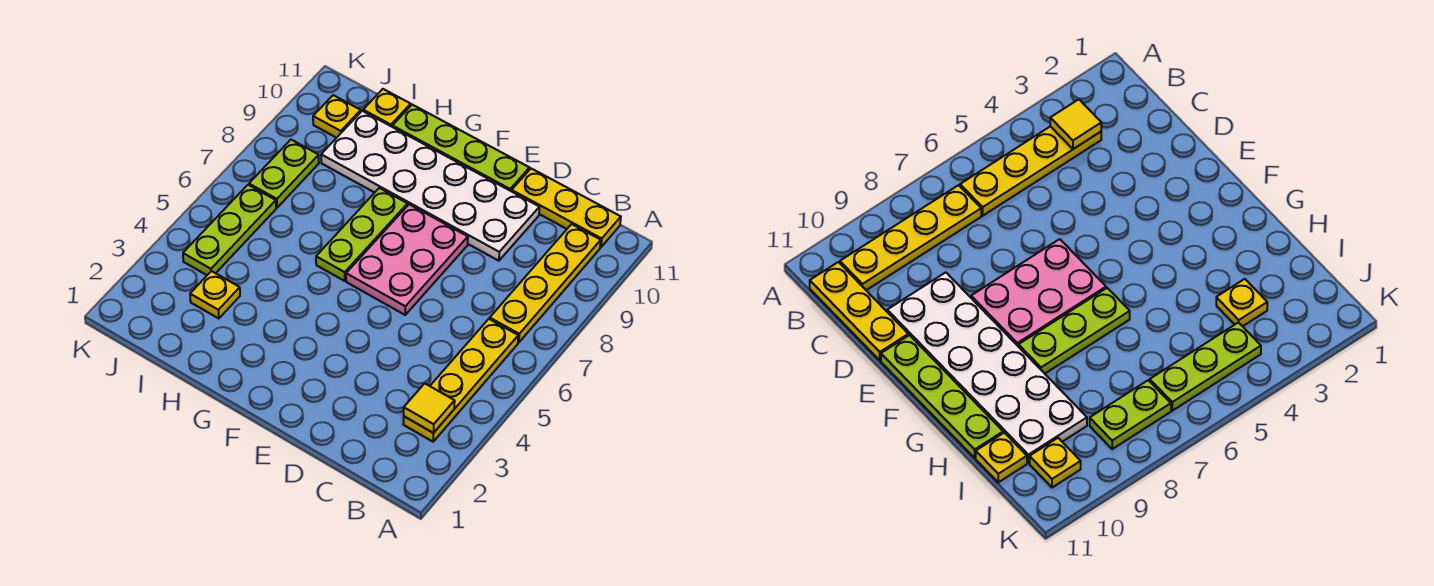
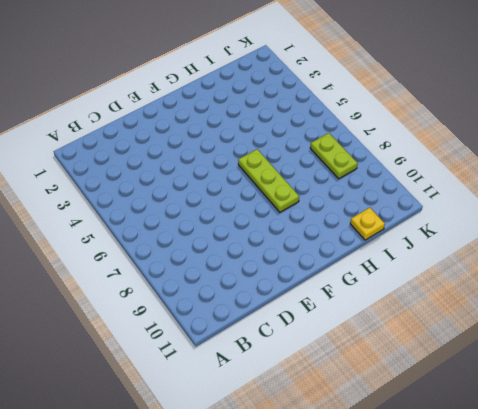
none -> yellow plate B3:B6 level 1
none -> yellow plate B7:B10 level 1
none -> yellow plate B11:D11 level 1

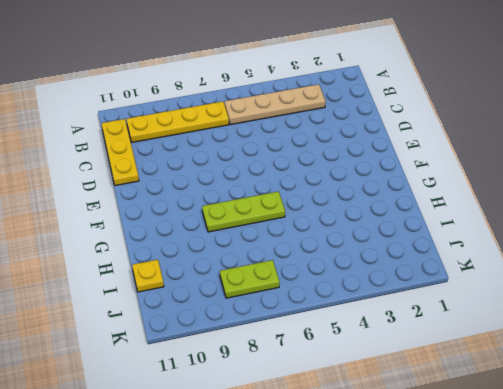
tan plate B3:B6 level 1 -> yellow plate B3:B6 level 1
none -> white plate D9:I10 level 1
none -> pink plate E6:F8 level 1
none -> lime plate E11:H11 level 1

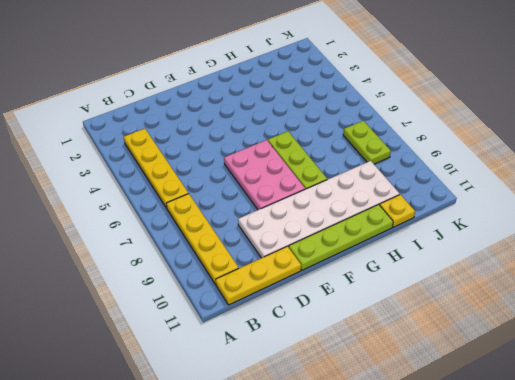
none -> yellow plate I3 level 1
none -> lime plate J4:J6 level 1
none -> yellow plate J10 level 1

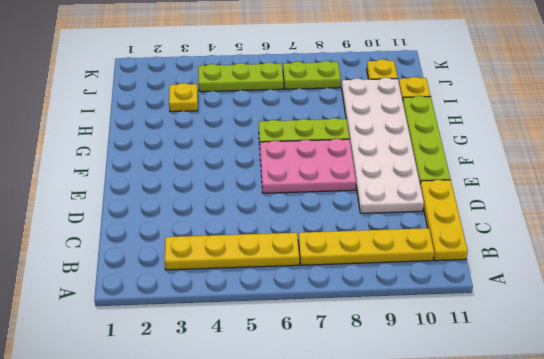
none -> yellow tile B3 level 2

